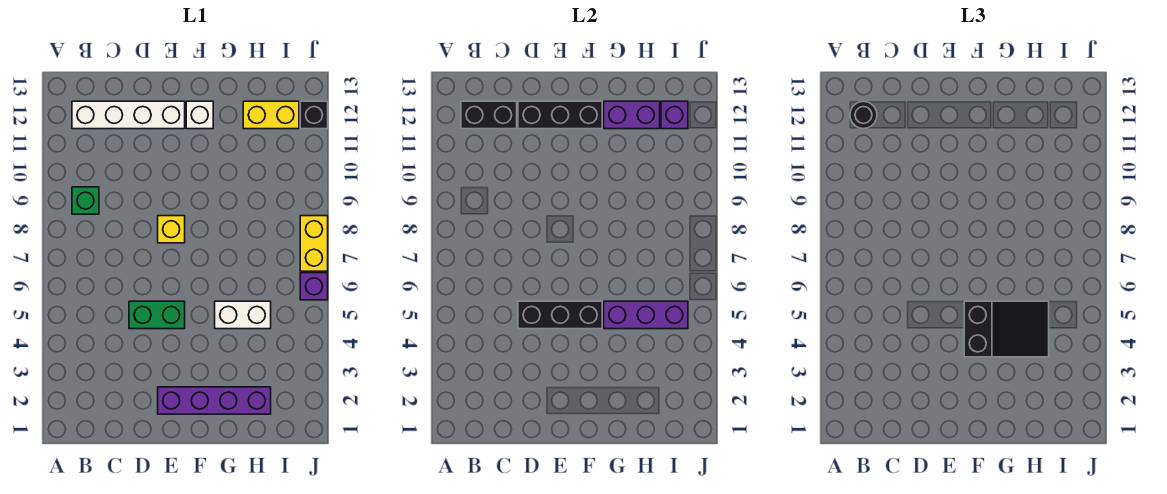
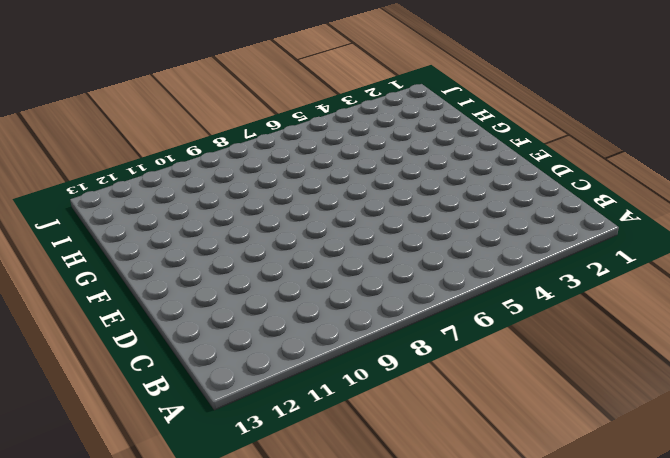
none -> green brick B9 level 1
none -> white brick B12:E12 level 1
none -> green brick D5:E5 level 1

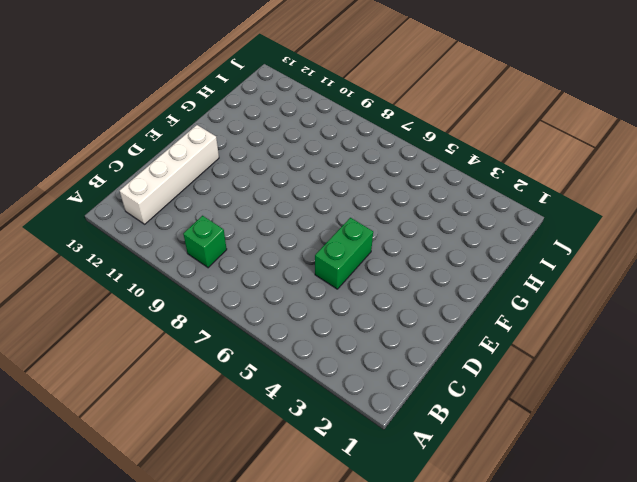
none -> purple brick E2:H2 level 1
none -> yellow brick E8 level 1
none -> white brick F12 level 1

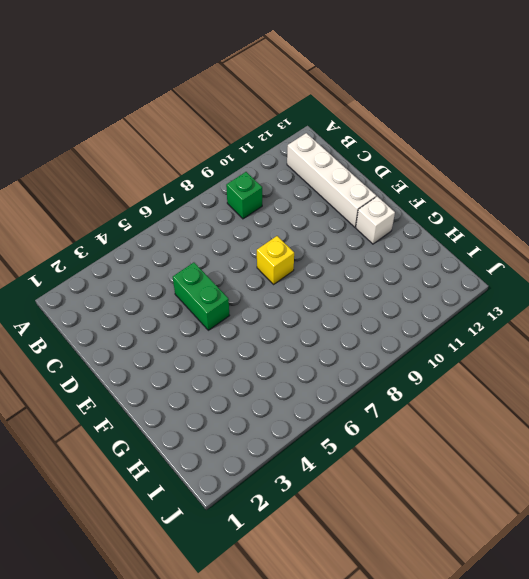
none -> purple brick E2:H2 level 1
none -> white brick G5:H5 level 1
none -> yellow brick H12:I12 level 1

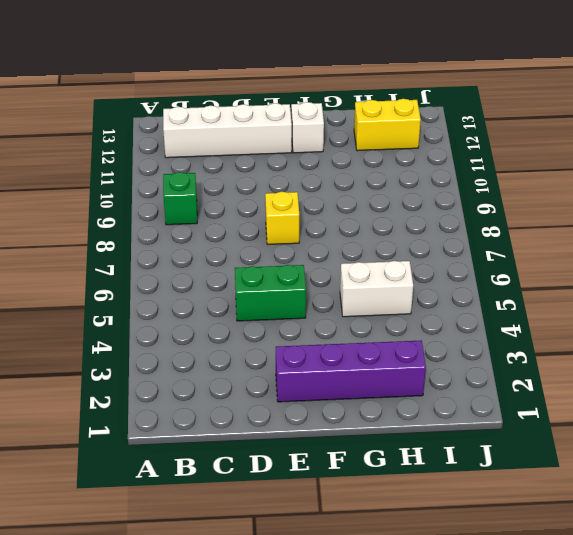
none -> purple brick J6 level 1
none -> yellow brick J7:J8 level 1
none -> black brick J12 level 1

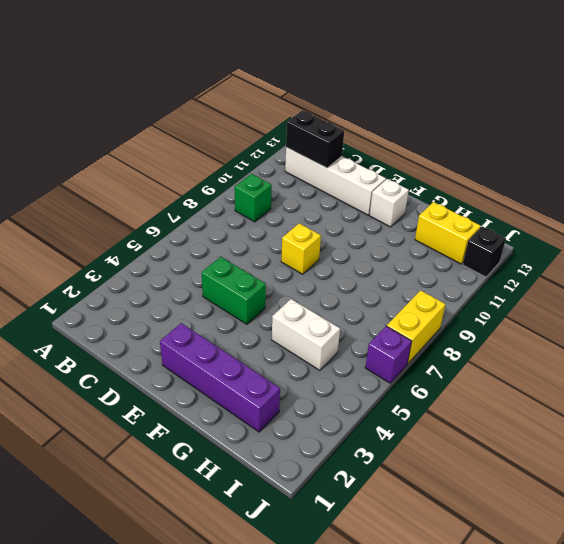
none -> black brick D5:F5 level 2
none -> black brick D12:F12 level 2
none -> purple brick G5:I5 level 2

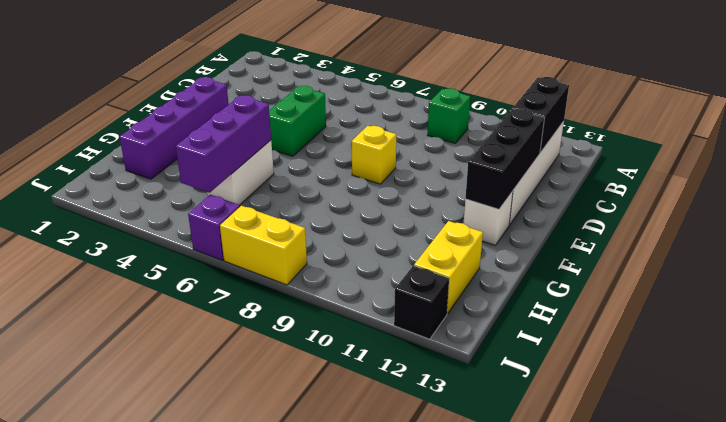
none -> black brick D5:F5 level 2
none -> purple brick G12:H12 level 2
none -> purple brick I12 level 2

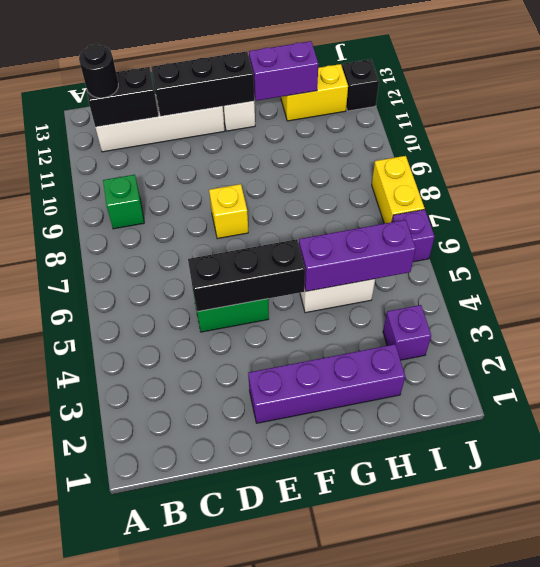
purple brick I3 level 1 -> purple brick I12 level 2
none -> black slope F4:H5 level 3 top F

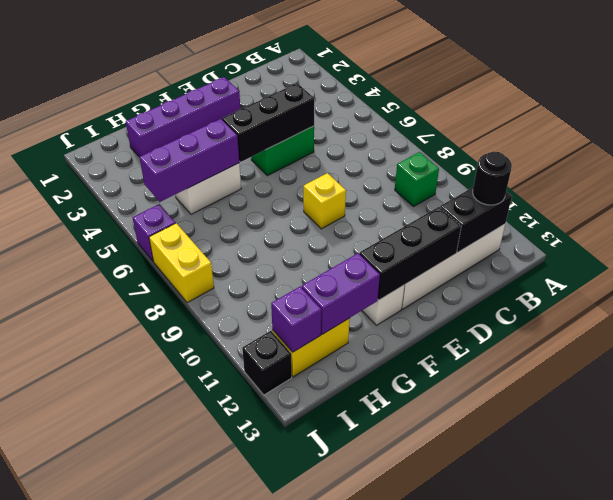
none -> black slope F4:H5 level 3 top F

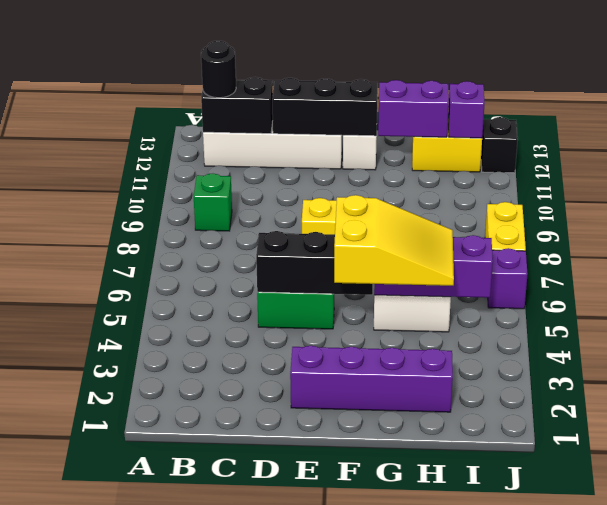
yellow slope F4:H5 level 3 top F -> black slope F4:H5 level 3 top F

